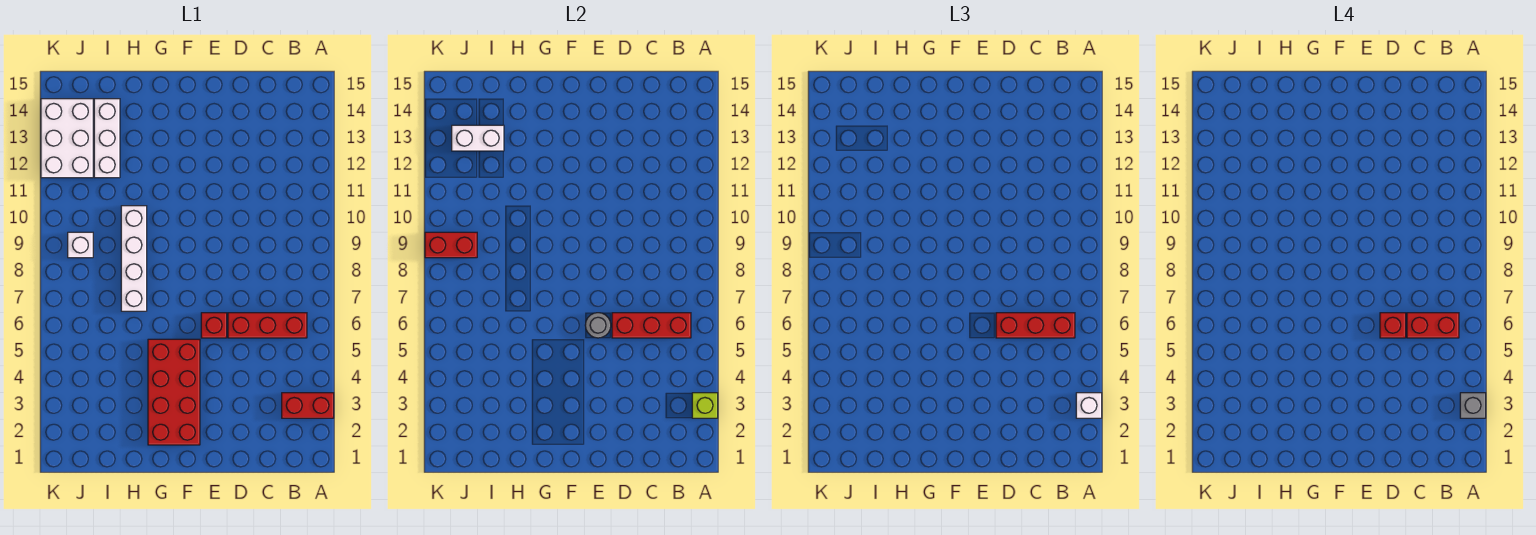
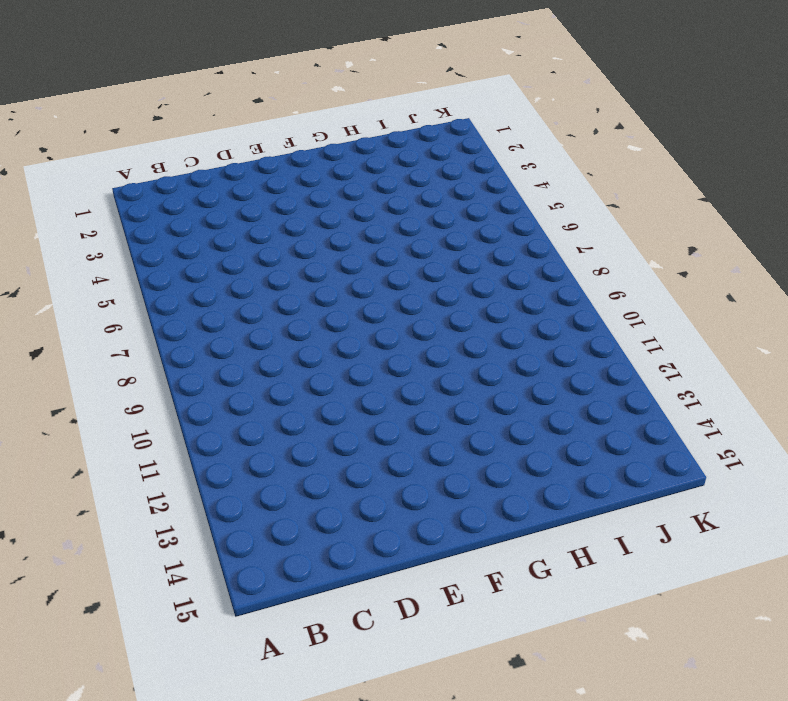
none -> red brick A3:B3 level 1
none -> red brick B6:D6 level 1
none -> red brick E6 level 1

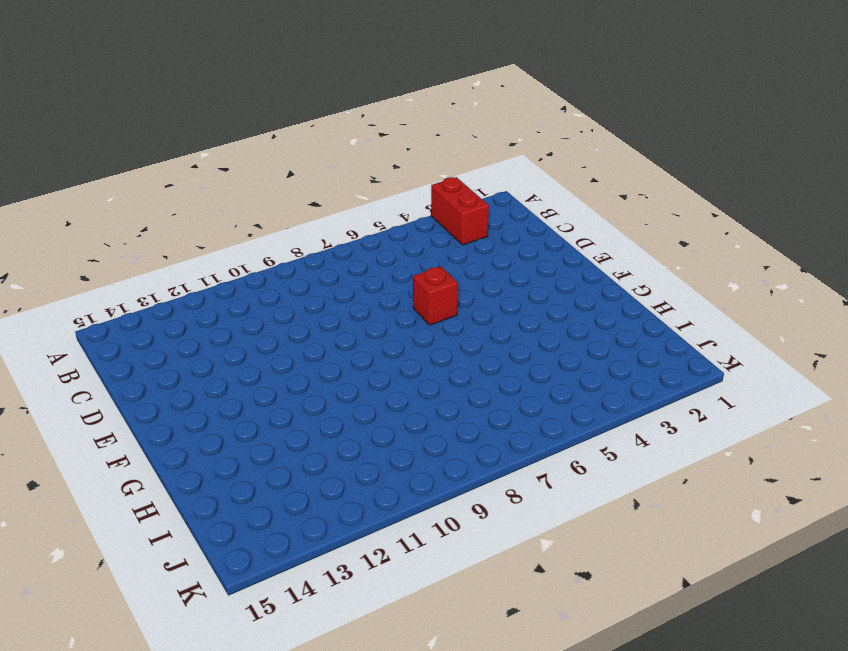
none -> red brick B6:D6 level 1
none -> red brick F2:G5 level 1
none -> white brick H7:H10 level 1

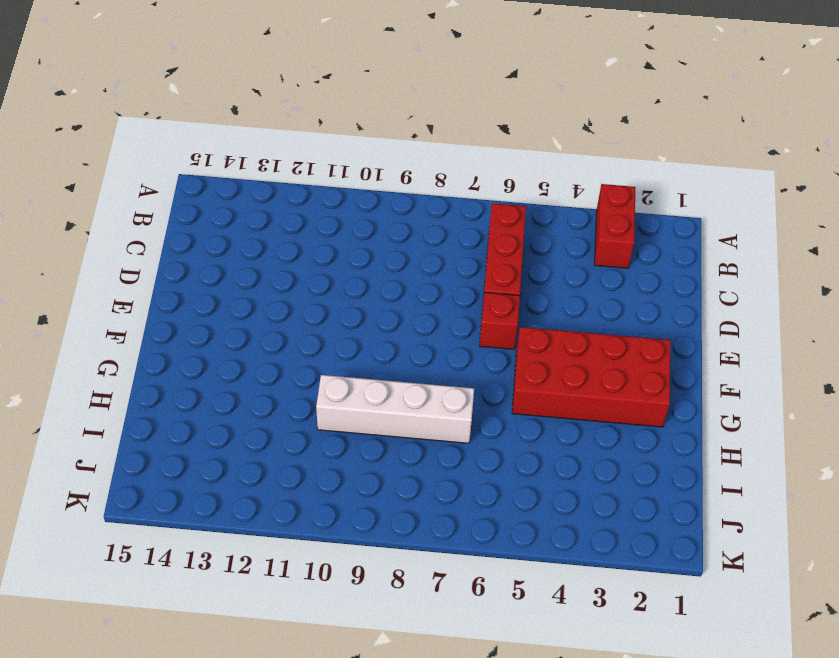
none -> white brick I12:I14 level 1
none -> white brick J9 level 1
none -> white brick J12:K14 level 1

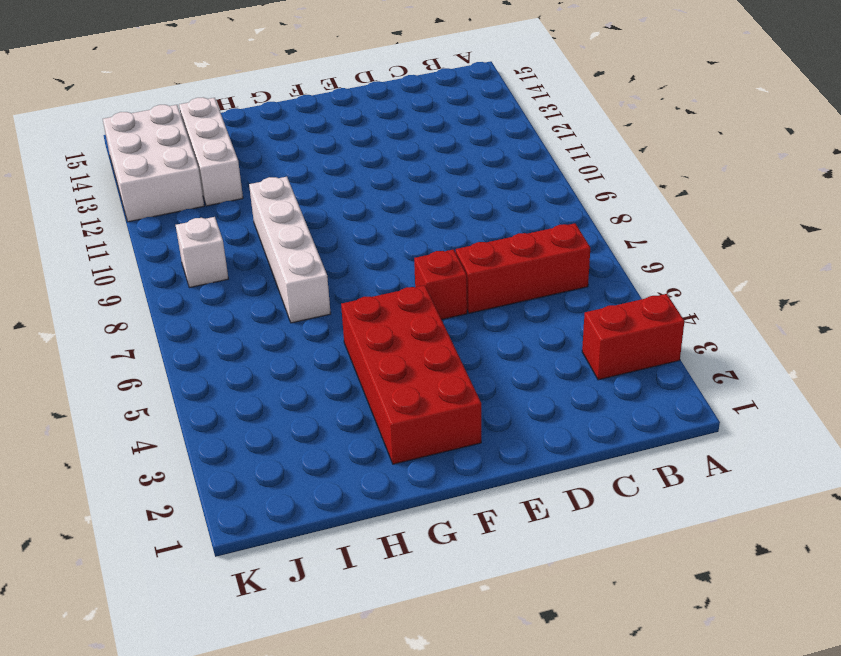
none -> lime brick A3 level 2
none -> red brick B6:D6 level 2
none -> grey round brick E6 level 2

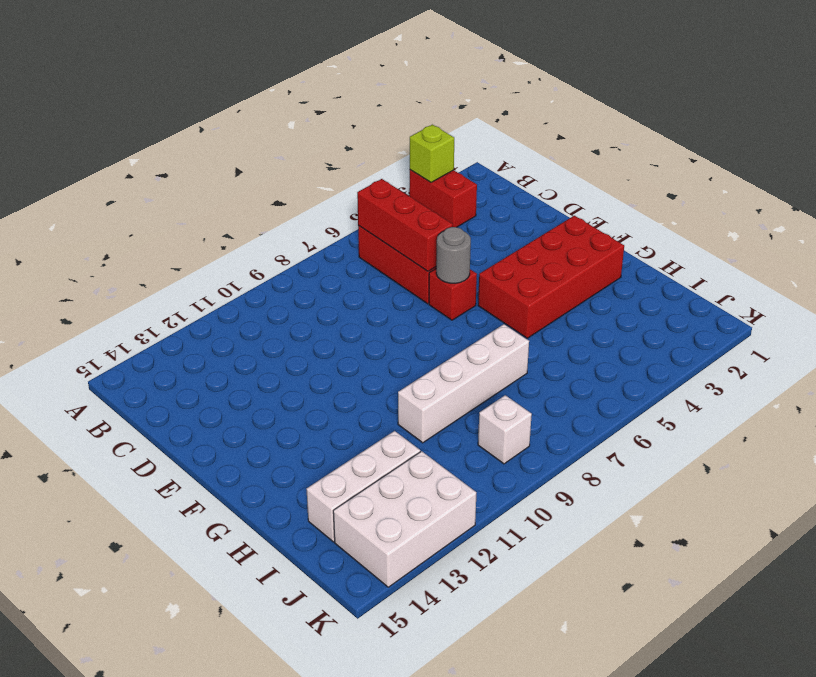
none -> white brick I13:J13 level 2
none -> red brick J9:K9 level 2
none -> white brick A3 level 3

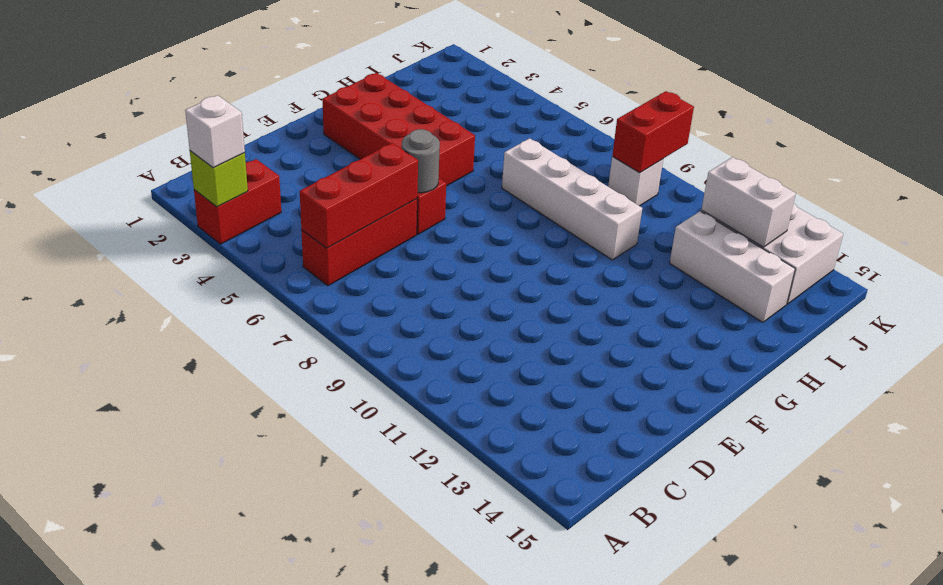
white brick J12:J13 level 2 -> white brick I13:J13 level 2
none -> red brick B6:D6 level 3
none -> grey brick A3 level 4
none -> red brick B6:C6 level 4

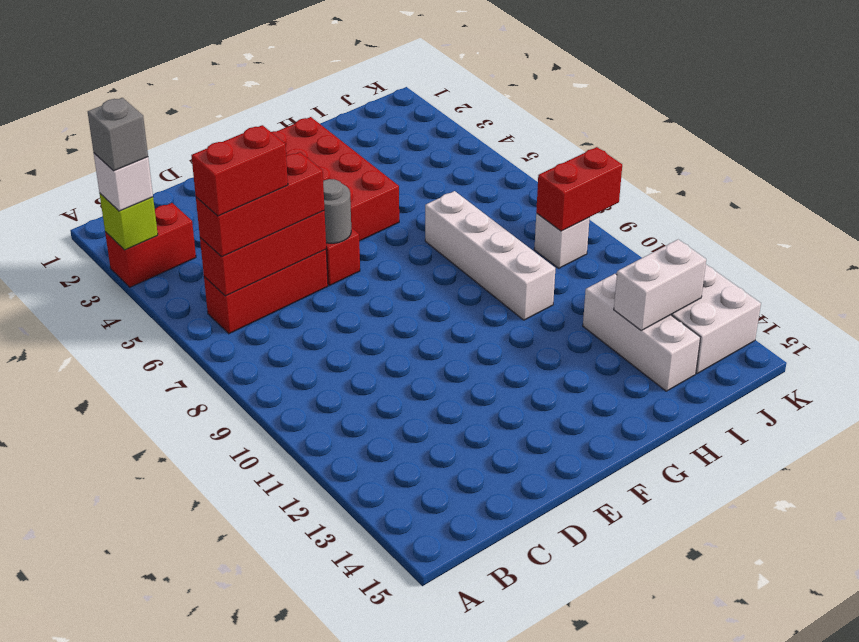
none -> red brick D6 level 4

